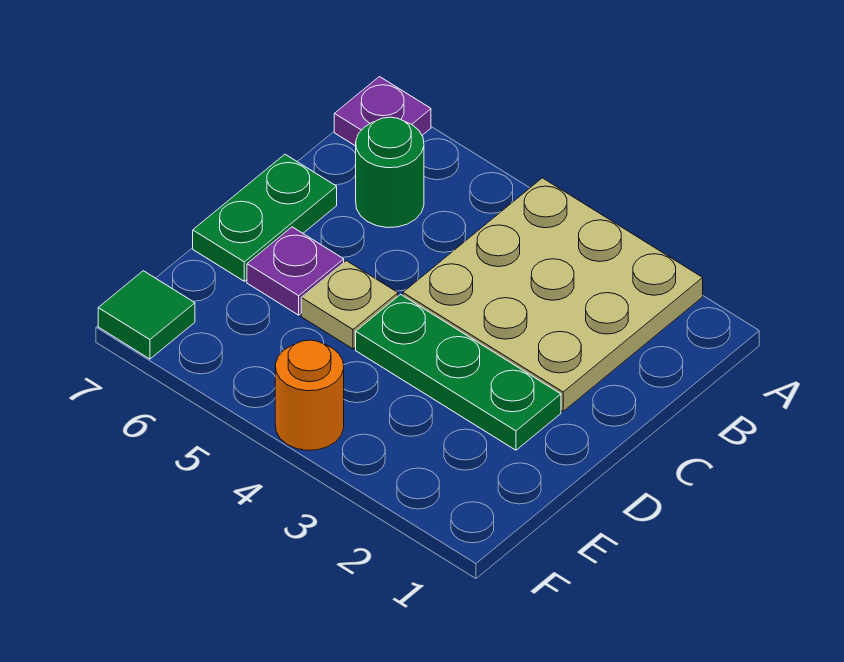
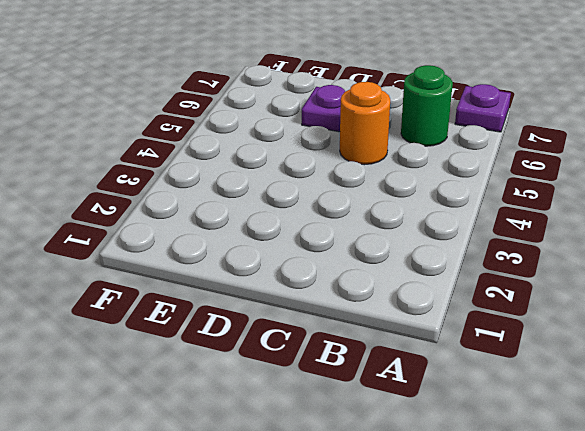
orange round brick C5 level 1 -> orange round brick F4 level 1
none -> tan plate A2:C4 level 1
none -> green plate C7:D7 level 1

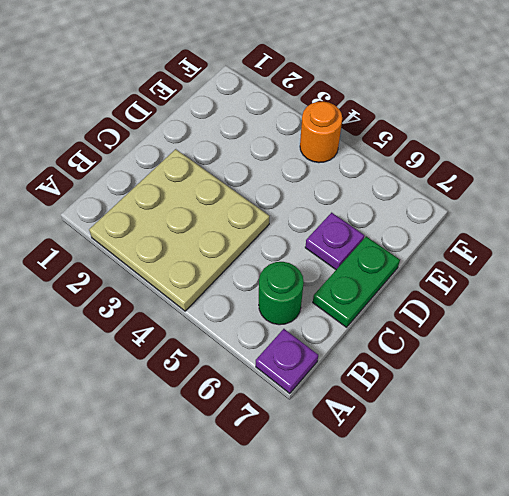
none -> green plate D2:D4 level 1
none -> tan plate D5 level 1

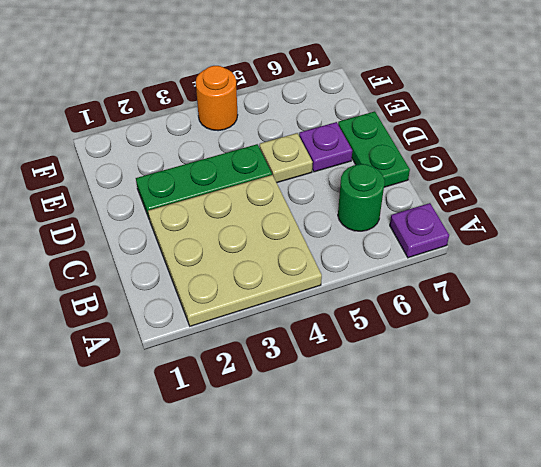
none -> green tile F7 level 1

